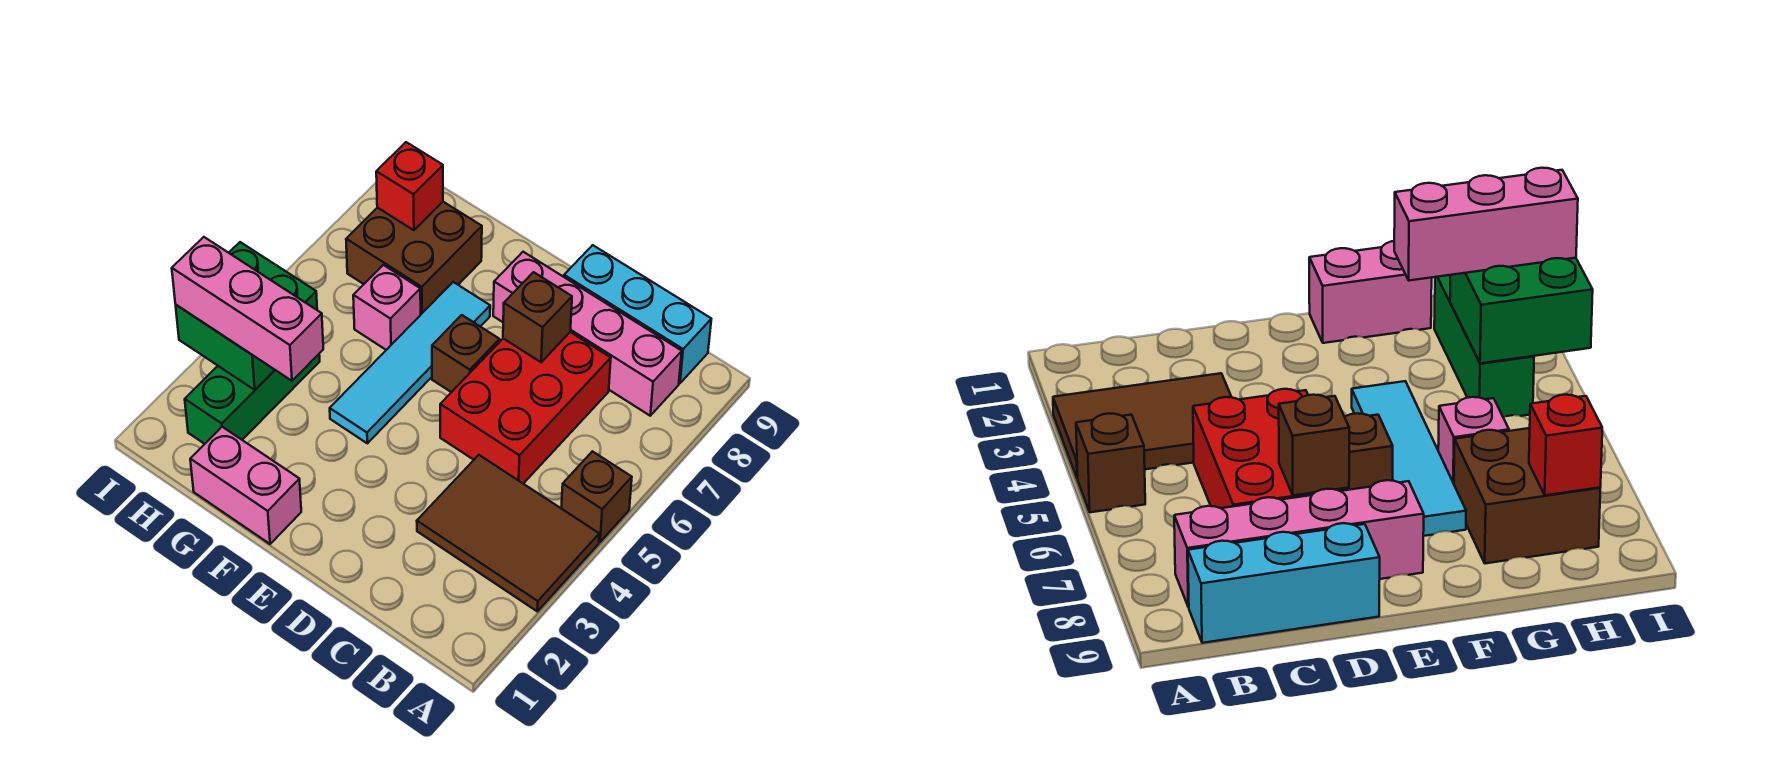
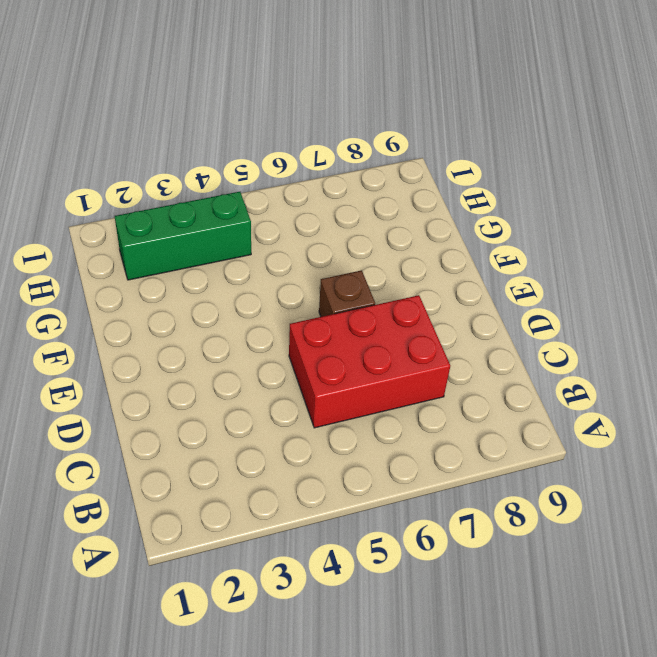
none -> brown tile A3:C4 level 1
none -> brown brick A5 level 1
none -> pink brick B8:E8 level 1

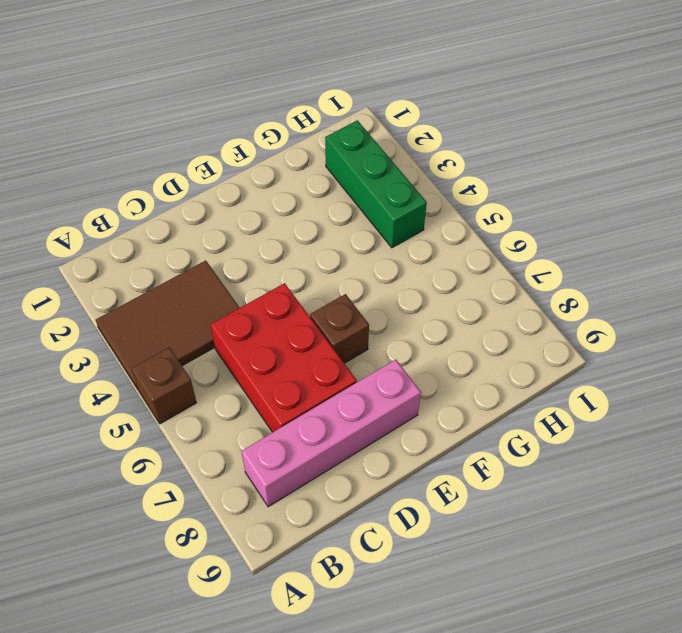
none -> cyan brick B9:D9 level 1
none -> pink brick F1:G1 level 1
none -> cyan tile F4:F7 level 1

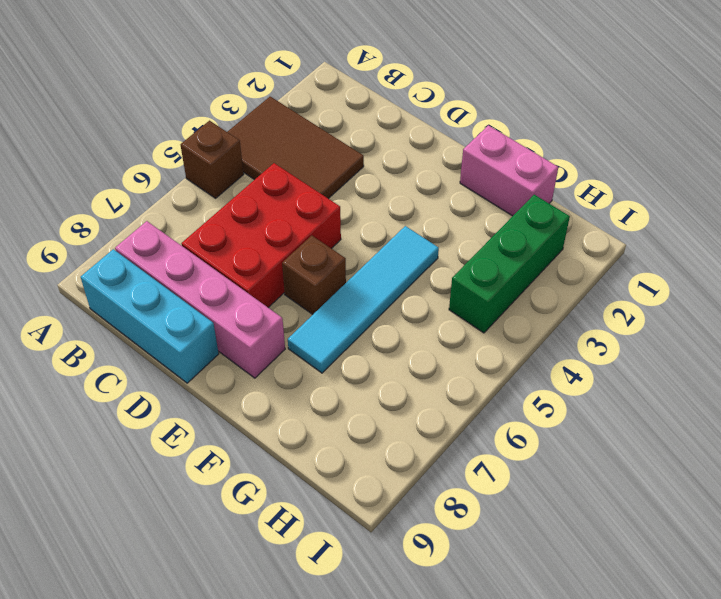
none -> pink brick G6 level 1
none -> brown brick G7:H8 level 1
none -> brown brick D7 level 2

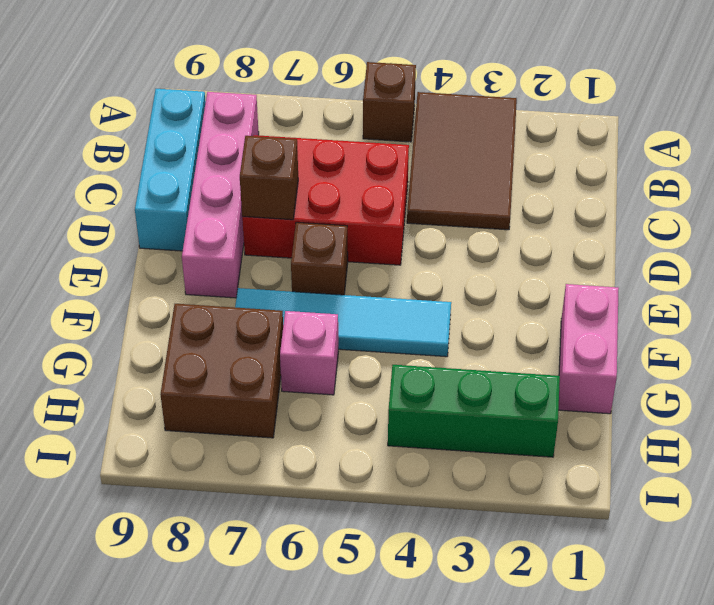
none -> green brick H3:I4 level 2
none -> red brick H8 level 2
none -> pink brick G3:I3 level 3

